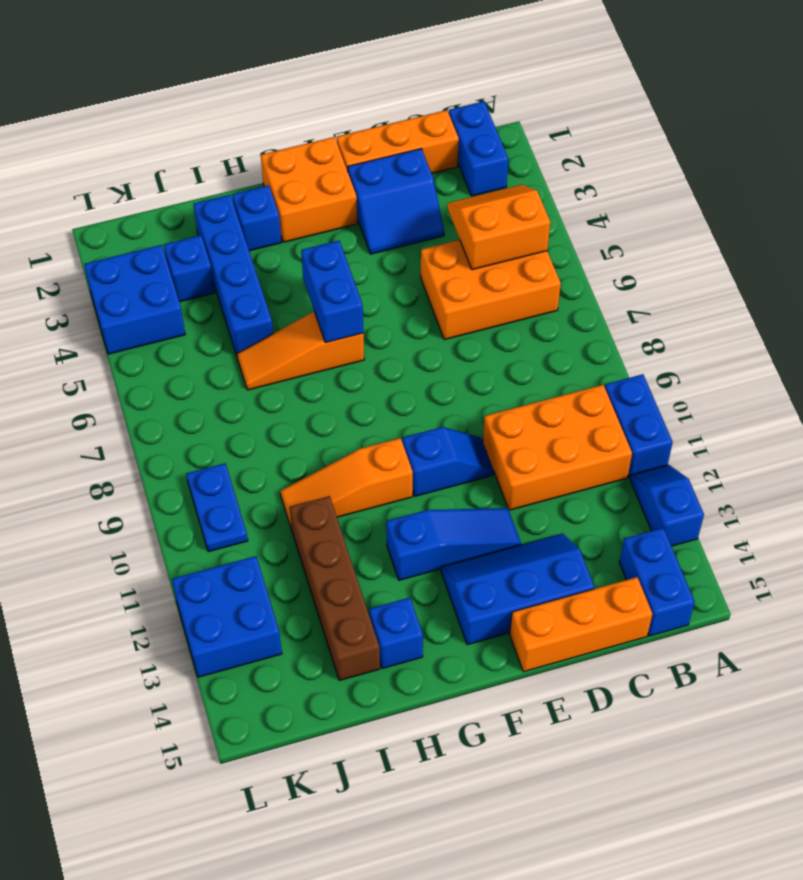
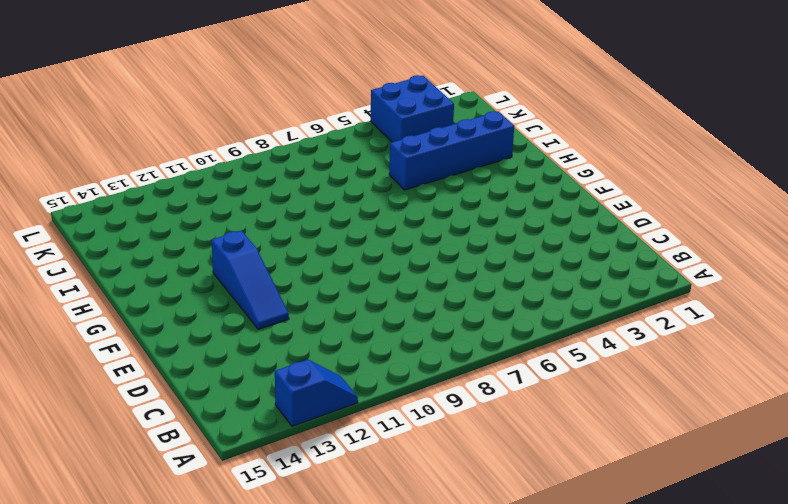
none -> blue brick A10:A11 level 1
none -> blue brick B1:B2 level 1
none -> orange brick B5:D6 level 1

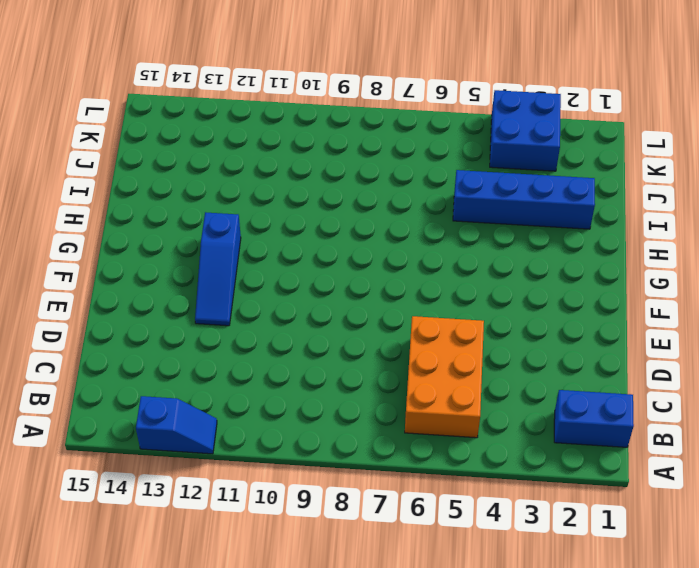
none -> blue brick A10:A11 level 1
none -> orange brick B10:D11 level 1
none -> blue brick B14:B15 level 1

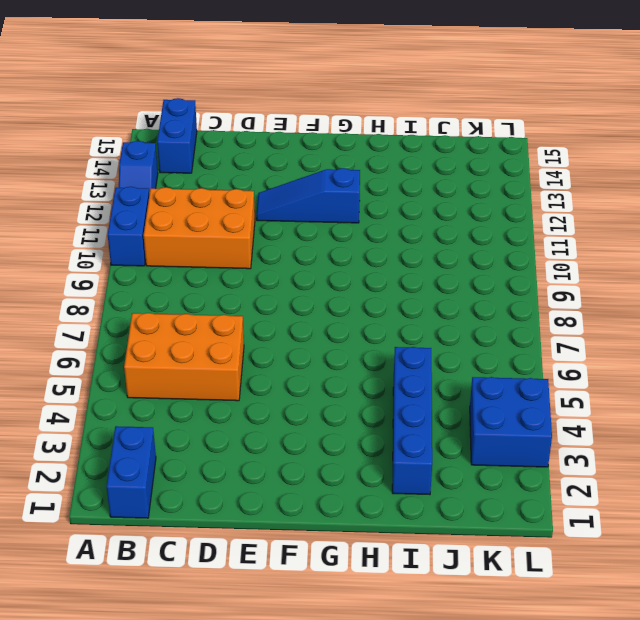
none -> orange brick C1:E1 level 1
none -> orange brick C15:E15 level 1
none -> blue slope D2:E3 level 1 top 2

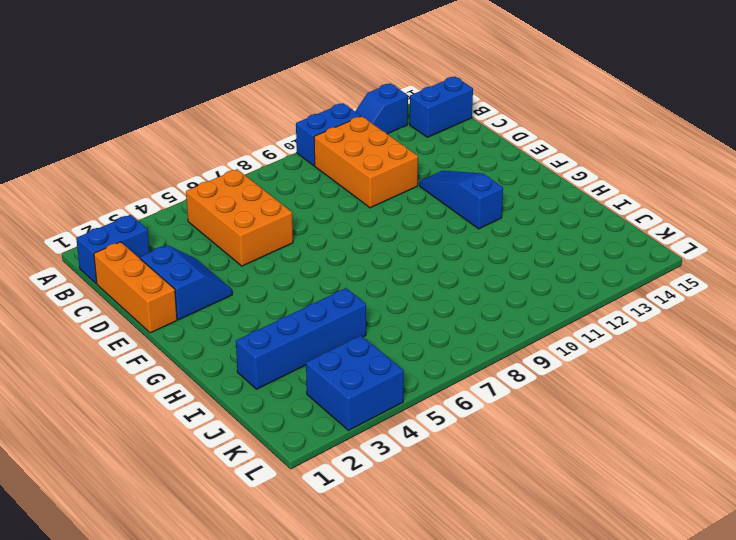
none -> orange brick C15:E15 level 1
none -> blue slope D13:F14 level 1 top 14
none -> blue slope E10:F10 level 1 top F

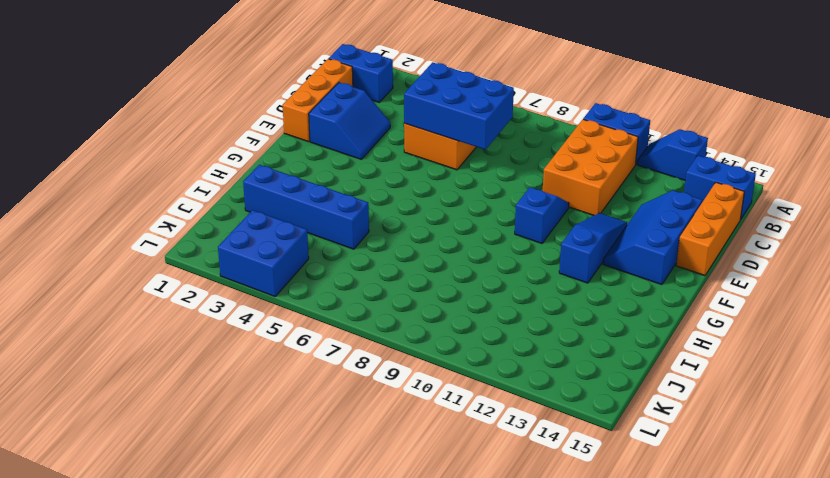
blue brick C5:D7 level 2 -> orange slope B4:C5 level 2 top 5
none -> orange brick F1:G2 level 1
none -> orange slope G6:I6 level 1 top G
none -> orange slope G10:I10 level 1 top G

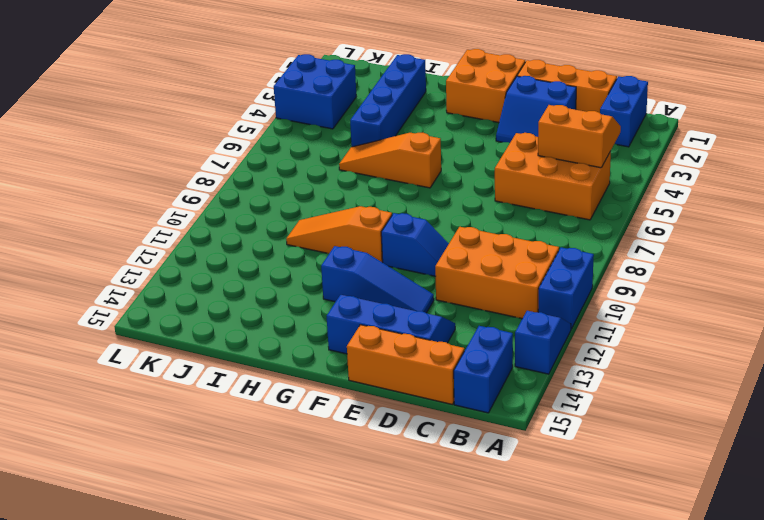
none -> blue brick H2 level 1
none -> blue brick H14 level 1
none -> brown brick I11:I14 level 1

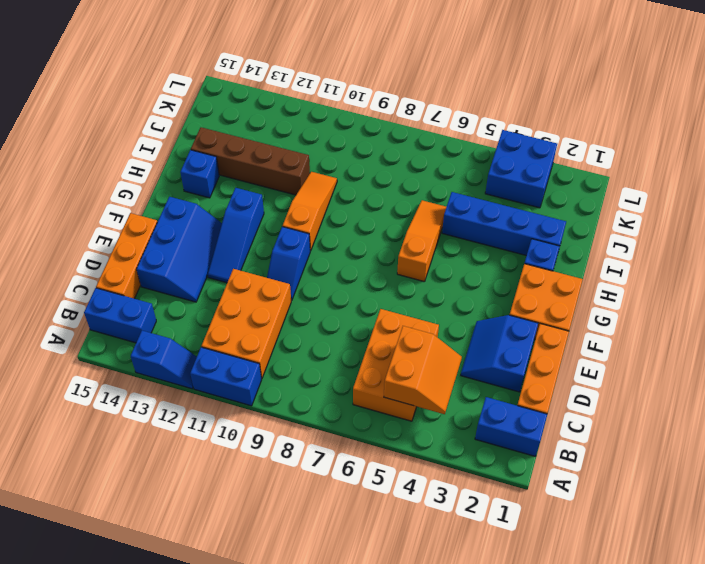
none -> blue brick J3 level 1
none -> blue plate K9:K10 level 1
none -> blue brick K12:L13 level 1

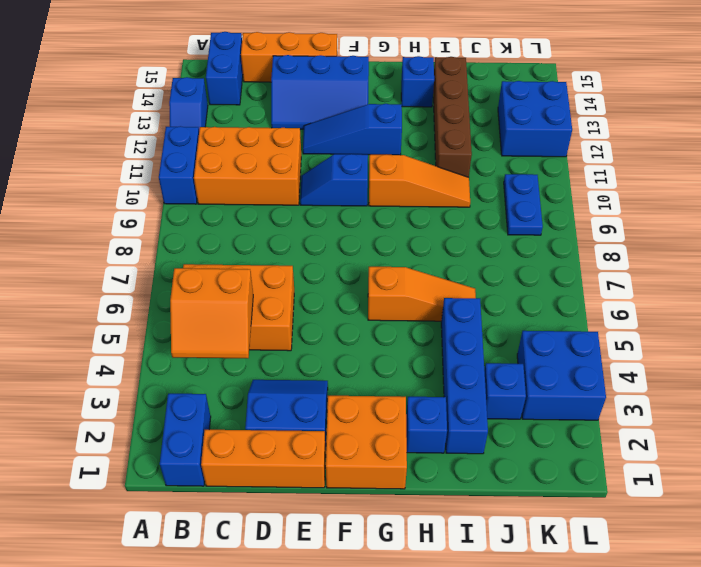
none -> blue brick G5:G6 level 2

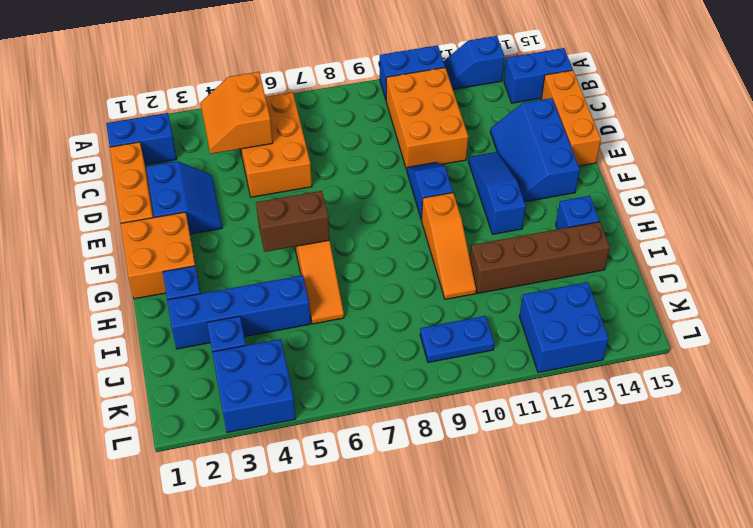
brown brick G5:G6 level 2 -> blue brick G5:G6 level 2

